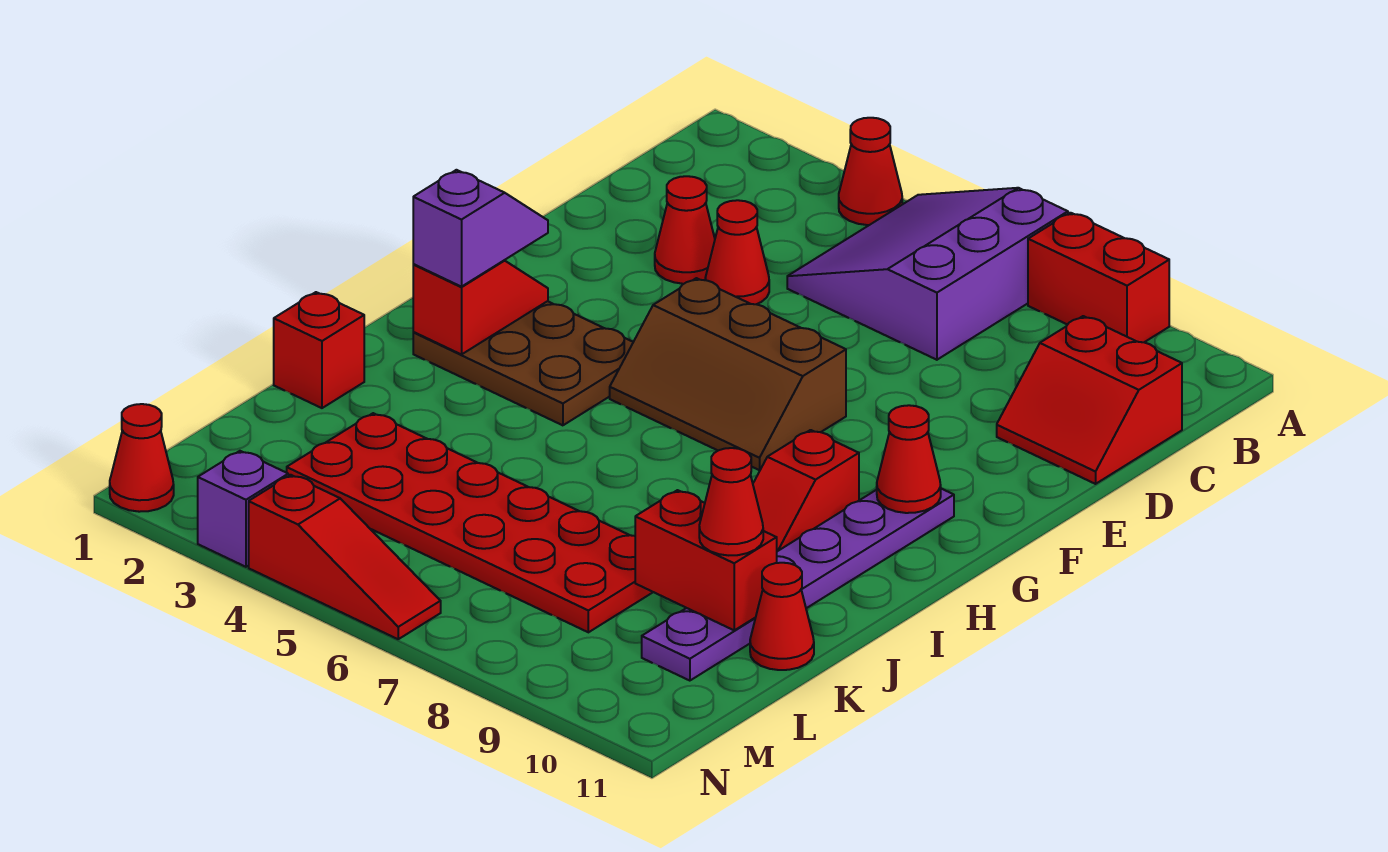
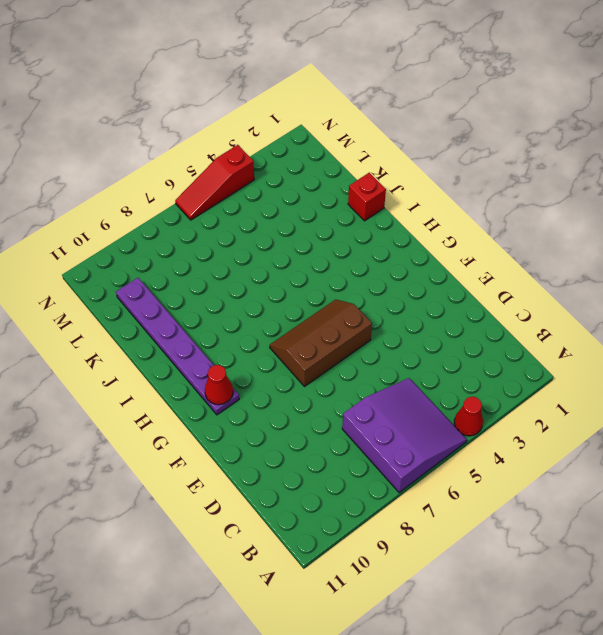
none -> red brick A8:A9 level 1
none -> red slope C10:D11 level 1 top C
none -> red cone D3 level 1

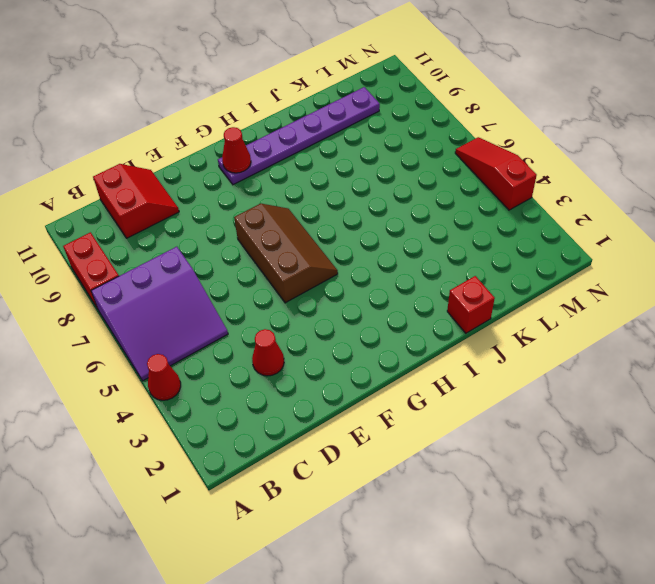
none -> red cone D4 level 1
none -> brown plate G2:H4 level 1
none -> red slope H9:I9 level 1 top H

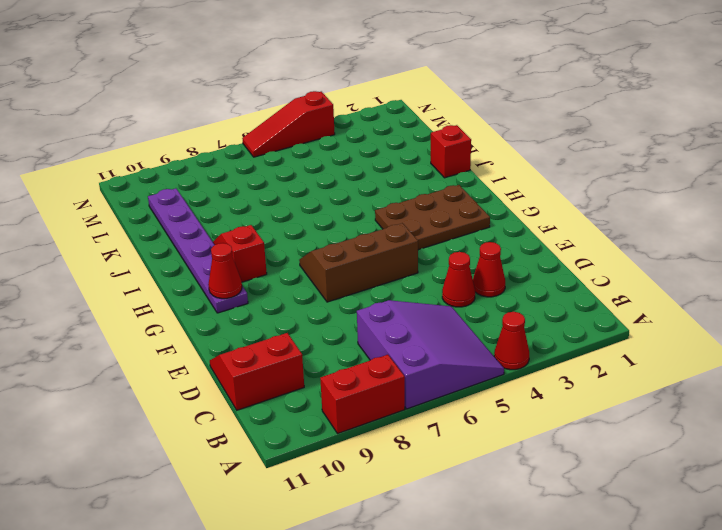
none -> red plate K3:L8 level 1
none -> red cone K11 level 1
none -> red cone N1 level 1

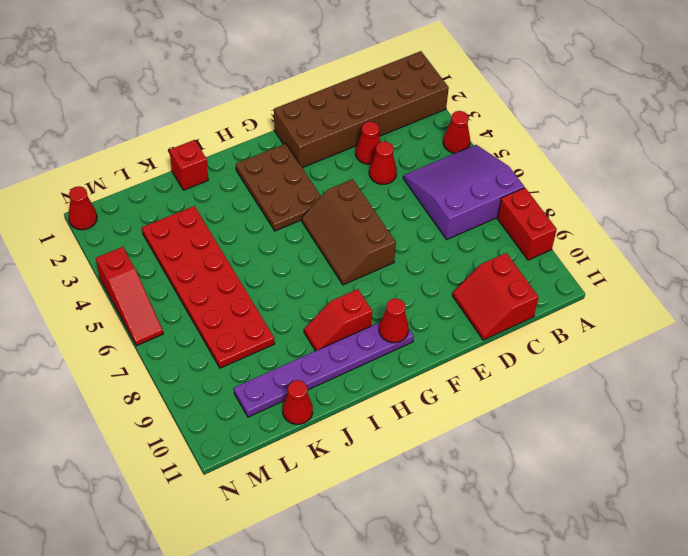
brown brick A1:F2 level 1 -> none
none -> purple brick N3 level 1
none -> red slope G2:H2 level 2 top H
none -> red brick K9:K10 level 2

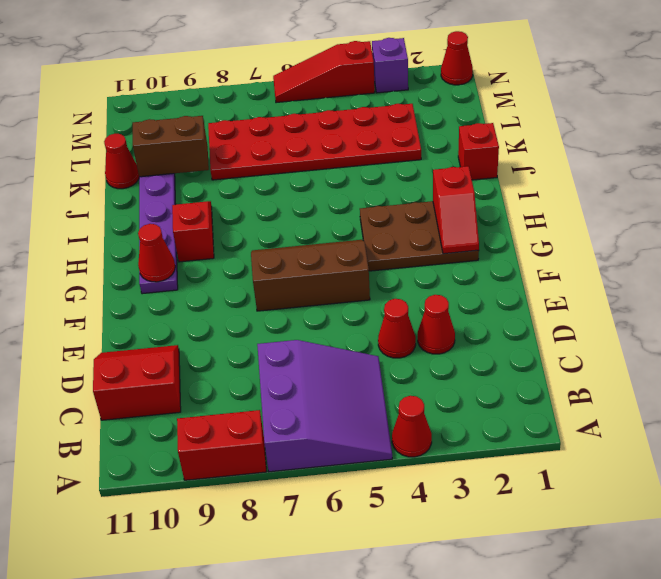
brown brick K9:K10 level 2 -> red brick K9:K10 level 2
none -> purple slope G2:H2 level 3 top H
none -> red cone K10 level 3

